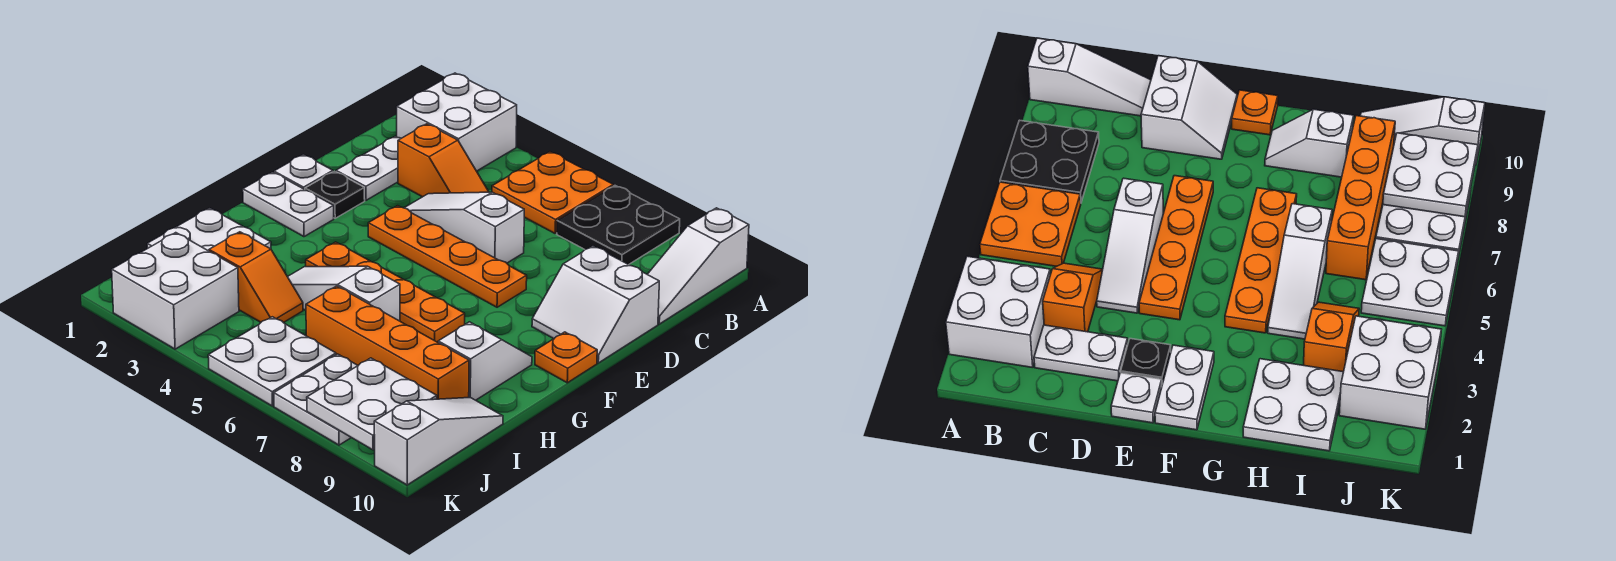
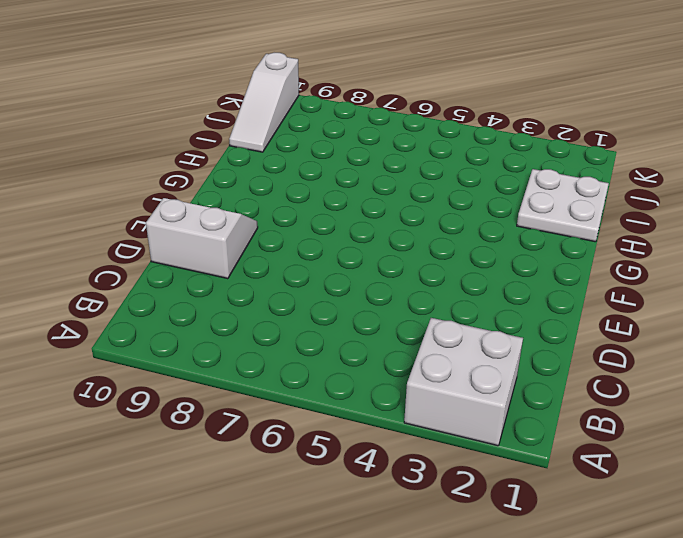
none -> orange plate A5:B6 level 1
none -> black plate A7:B8 level 1
none -> white slope A10:C10 level 1 top A

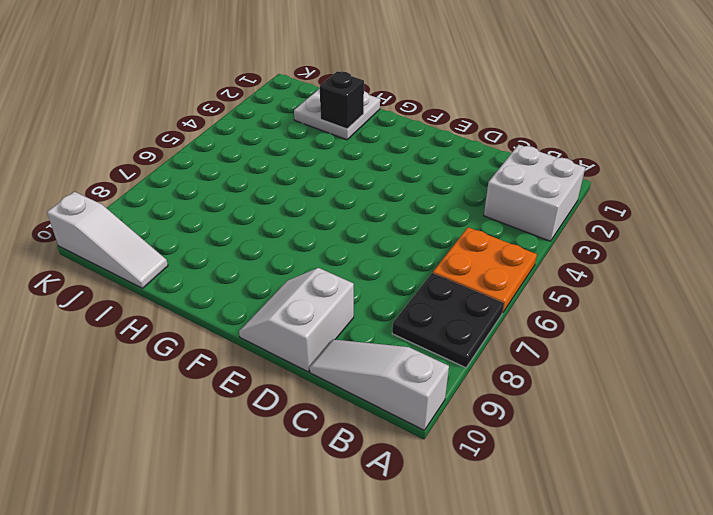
black brick H2 level 2 -> none
none -> white plate C2:D2 level 1
none -> orange slope C3:C4 level 1 top 3
none -> white slope D4:D6 level 1 top 6

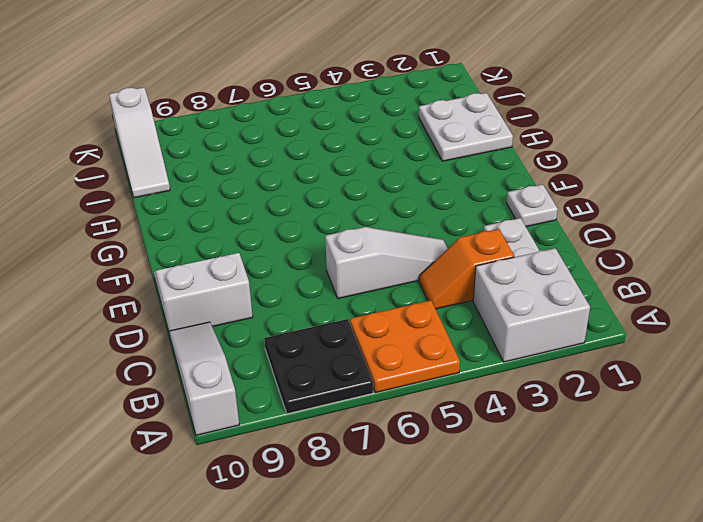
none -> black plate E2 level 1
none -> orange plate E4:E7 level 1
none -> white plate F1:F2 level 1

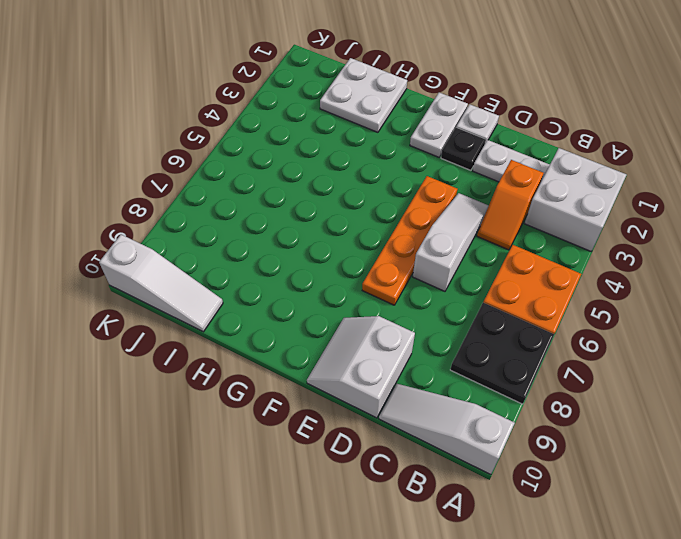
none -> orange plate F10 level 1
none -> orange plate G4:G7 level 1
none -> white slope G9:H9 level 1 top H

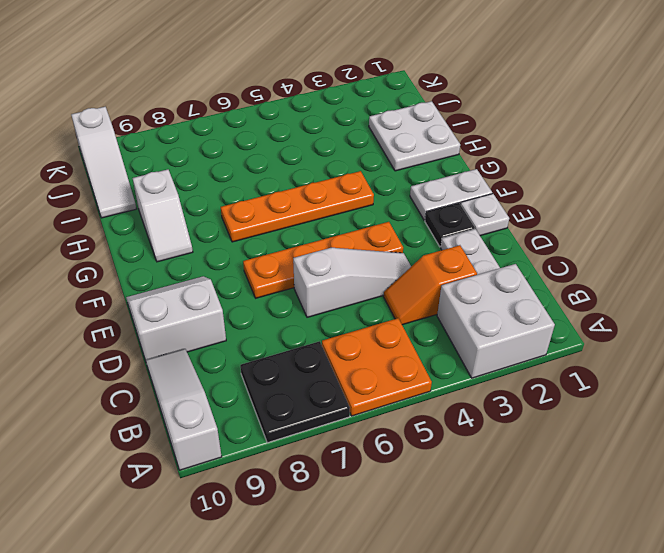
none -> orange plate F10 level 1
none -> white slope H4:H6 level 1 top 6
none -> orange slope I3:I4 level 1 top 3

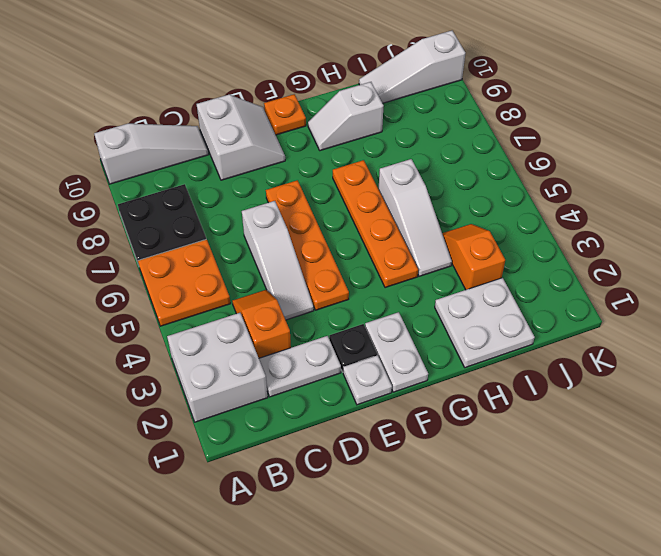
none -> orange brick I6:I9 level 1
none -> white brick J2:K3 level 1
none -> white plate J5:K6 level 1

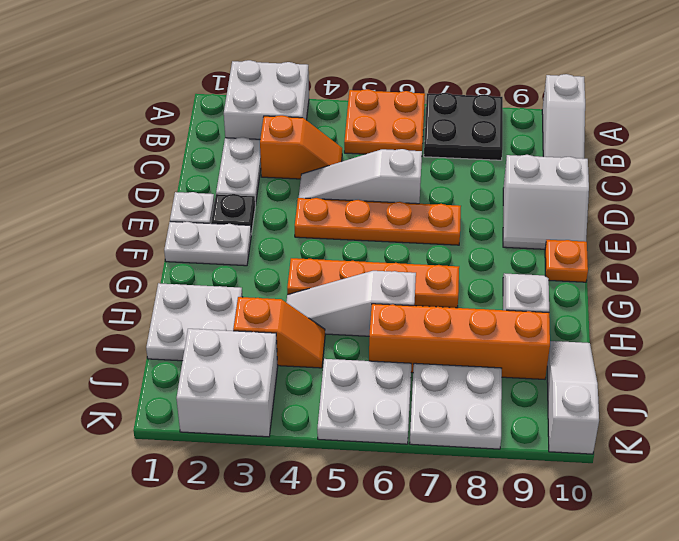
none -> white plate J8:K9 level 2

